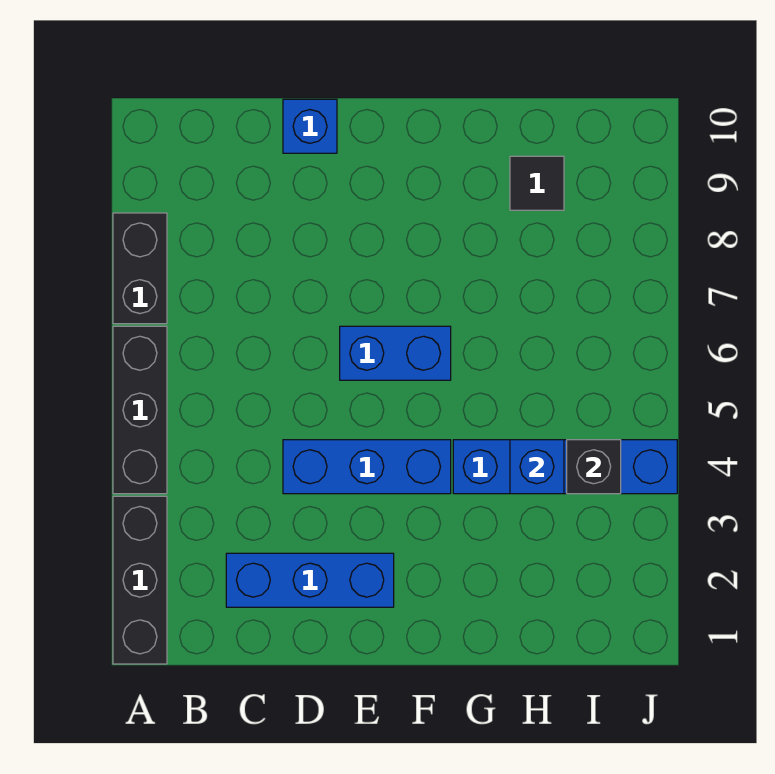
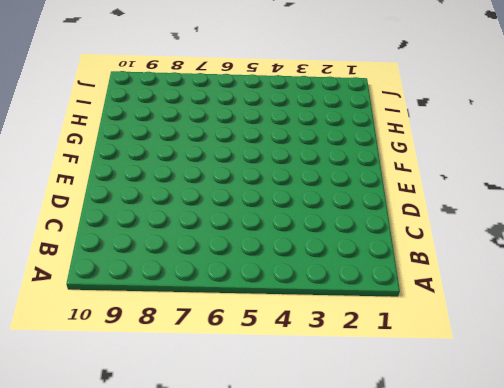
none -> black brick A1:A3 level 1
none -> black brick A4:A6 level 1

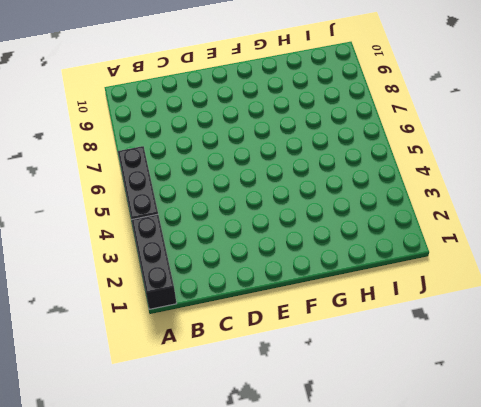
none -> black brick A7:A8 level 1
none -> blue brick C2:E2 level 1

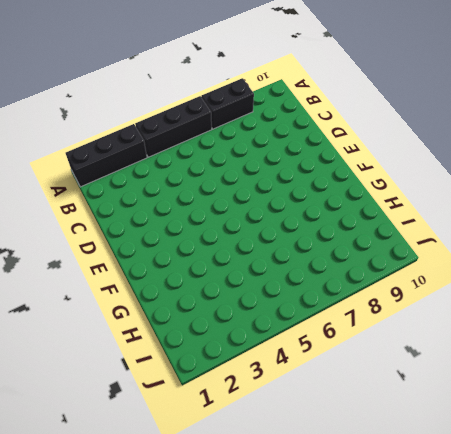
none -> blue brick C2:E2 level 1
none -> blue brick D4:F4 level 1

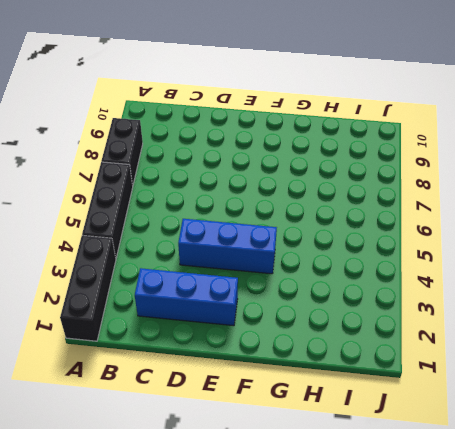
none -> blue brick D10 level 1
none -> blue brick E6:F6 level 1

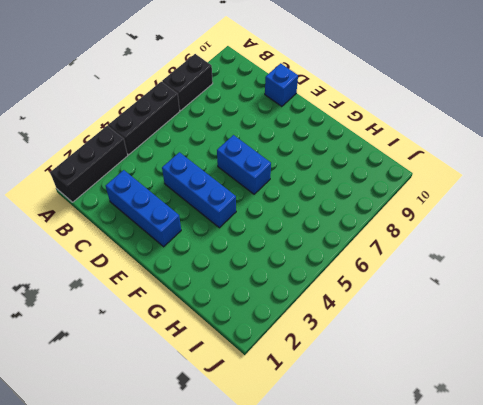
none -> blue brick G4:J4 level 1
none -> black tile H9 level 1

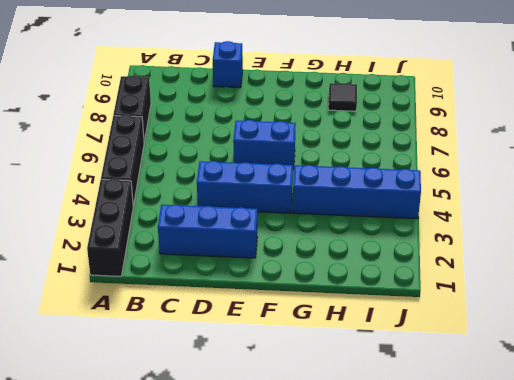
none -> blue brick H4 level 2
none -> black brick I4 level 2

